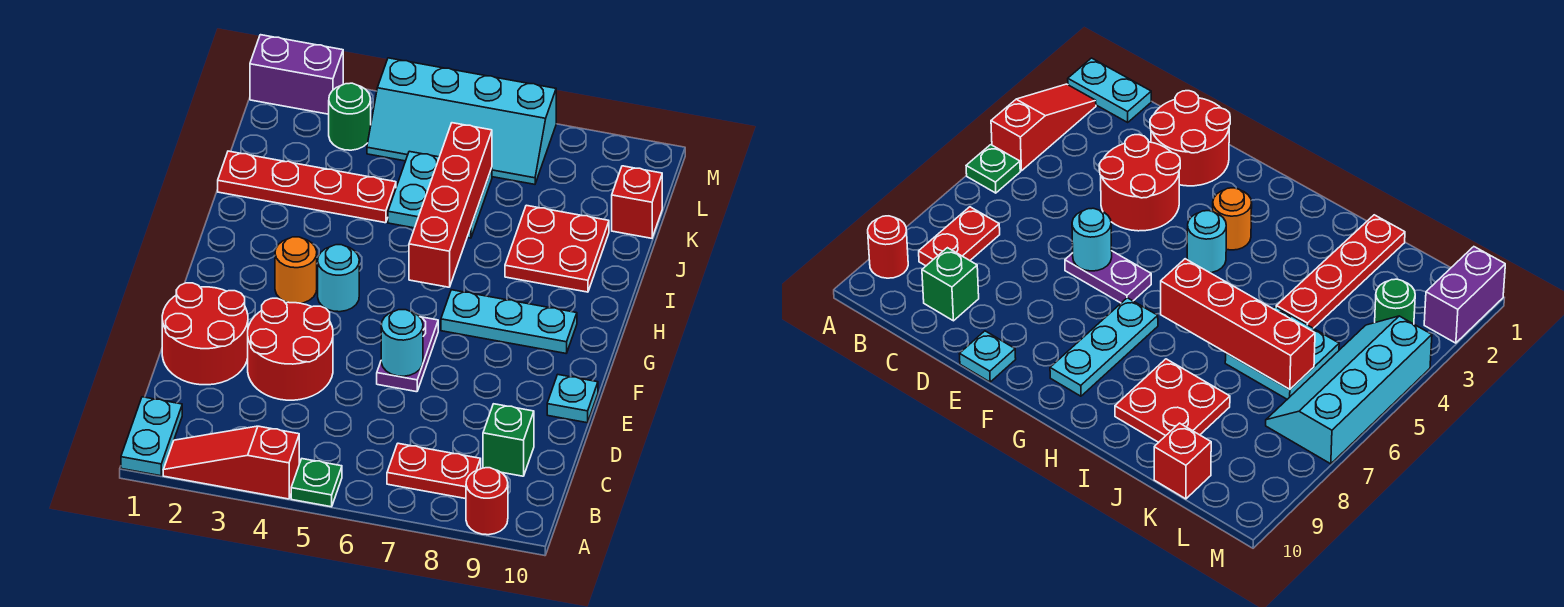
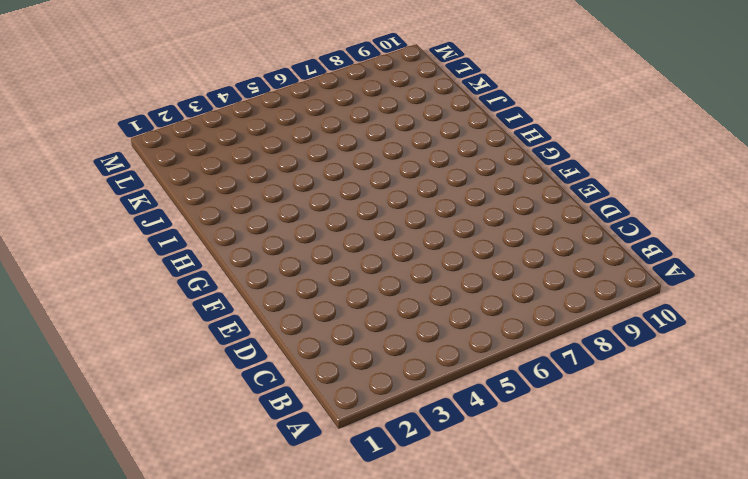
none -> cyan plate A1:B1 level 1
none -> red slope A2:A4 level 1 top 4
none -> green plate A5 level 1

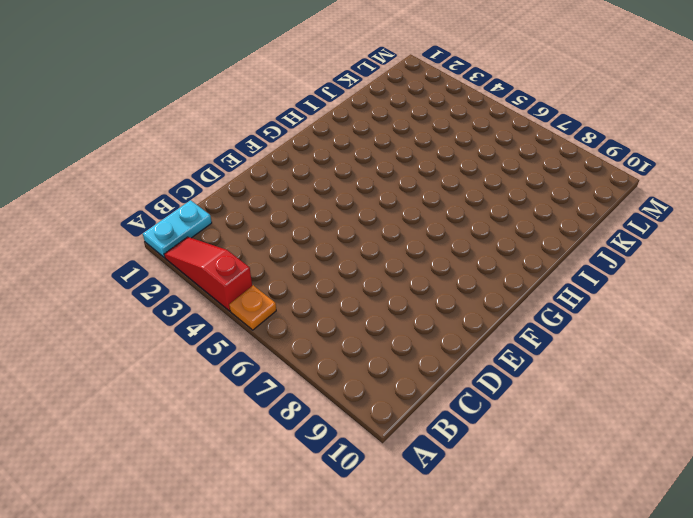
orange plate A5 level 1 -> green plate A5 level 1
none -> red round brick A9 level 1
none -> red plate B7:B8 level 1
none -> green brick C9 level 1

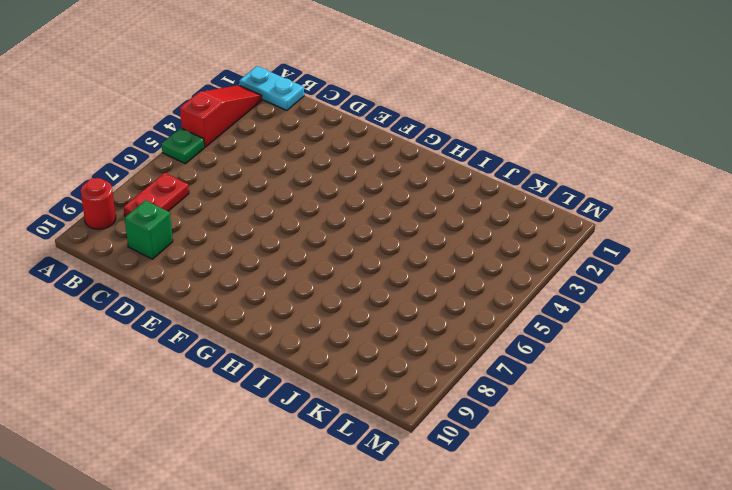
none -> red round brick D1:E2 level 1
none -> red round brick D3:E4 level 1
none -> purple plate E6:F6 level 1

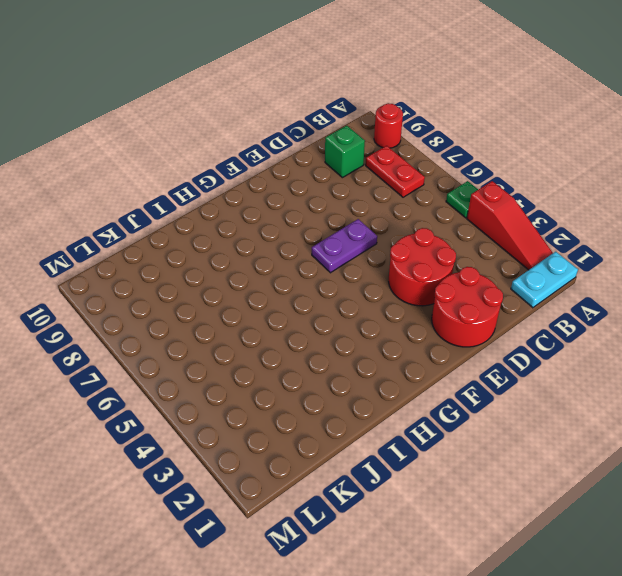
none -> cyan plate E10 level 1
none -> orange round brick G3 level 1
none -> cyan round brick G4 level 1

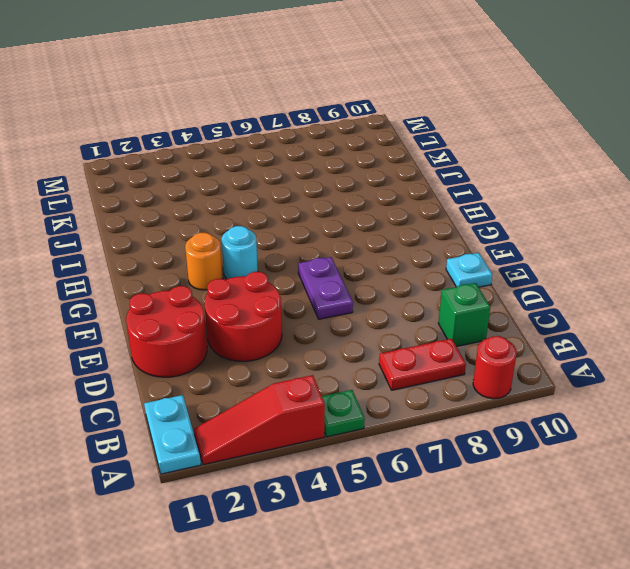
none -> cyan plate G7:G9 level 1
none -> red plate I8:J9 level 1
none -> red plate J1:J4 level 1

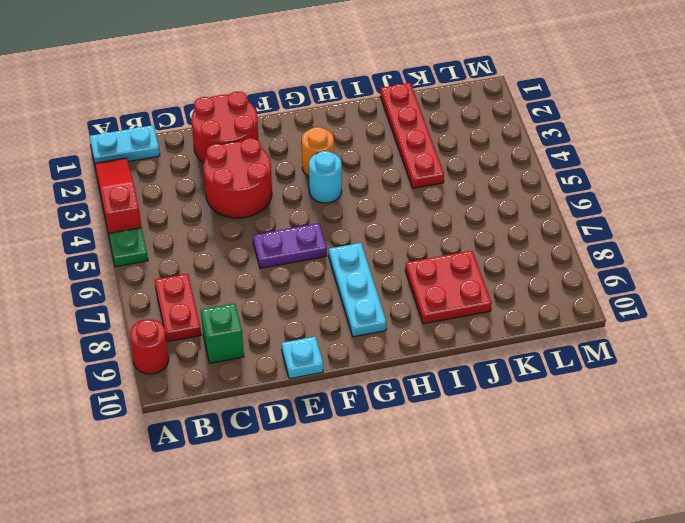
none -> cyan plate J5:K6 level 1
none -> red brick K10 level 1
none -> green round brick L3 level 1

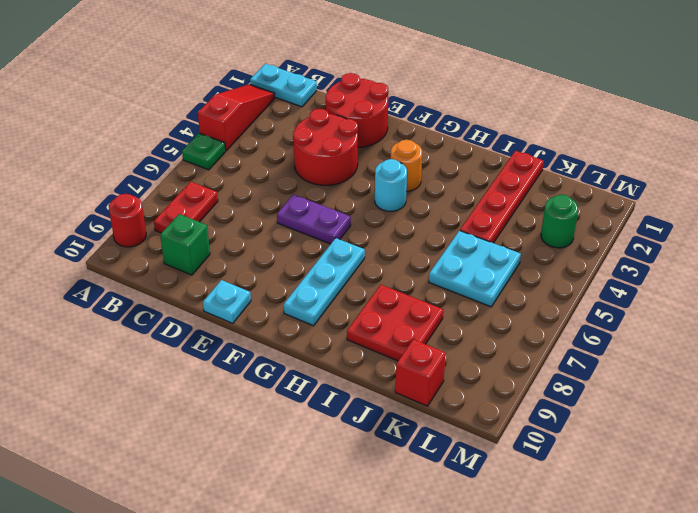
none -> cyan slope L4:M7 level 1 top M
none -> purple brick M1:M2 level 1
none -> cyan round brick E6 level 2

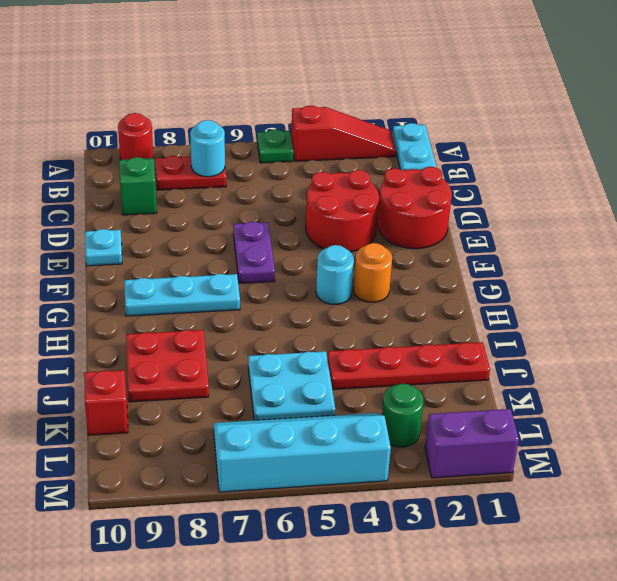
cyan round brick B7 level 2 -> cyan round brick E6 level 2
none -> red brick H6:K6 level 2

